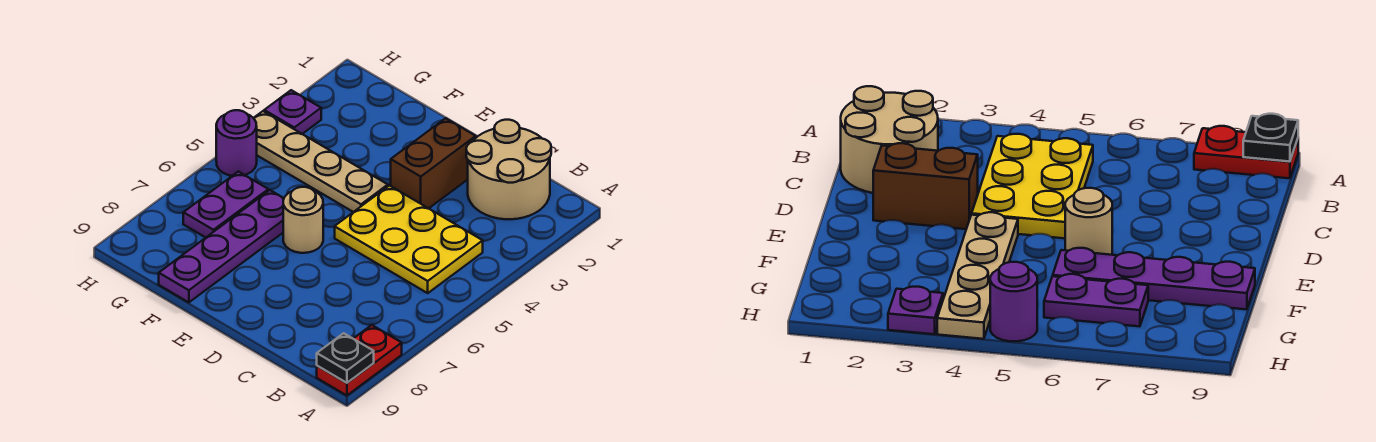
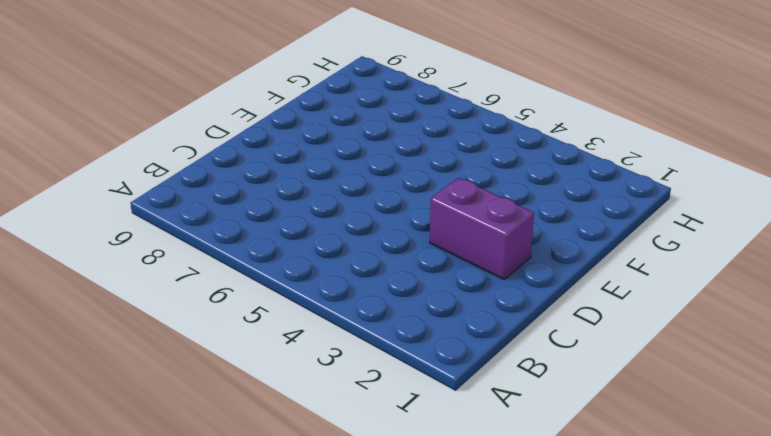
purple brick D2:D3 level 1 -> brown brick D2:D3 level 1
none -> red plate A8:A9 level 1
none -> tan round brick B1:C2 level 1

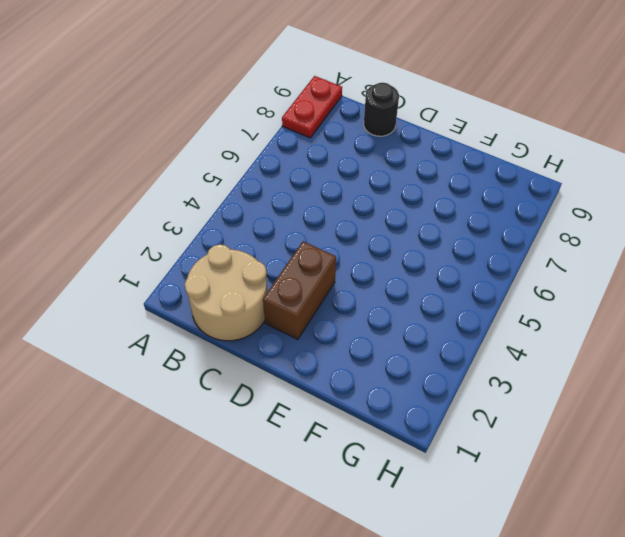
black round brick C9 level 1 -> none
none -> yellow plate B4:D5 level 1
none -> tan plate E4:H4 level 1

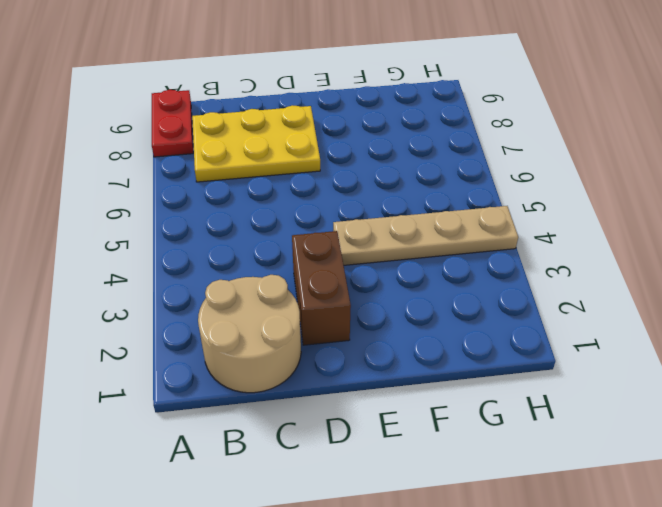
yellow plate B7:D8 level 1 -> yellow plate B4:D5 level 1
none -> tan round brick E6 level 1
none -> purple plate F6:F9 level 1

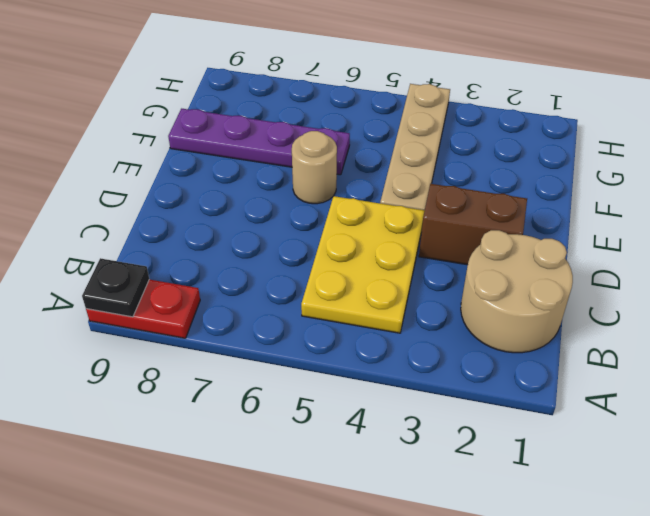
none -> purple plate G6:G7 level 1
none -> purple plate H3 level 1

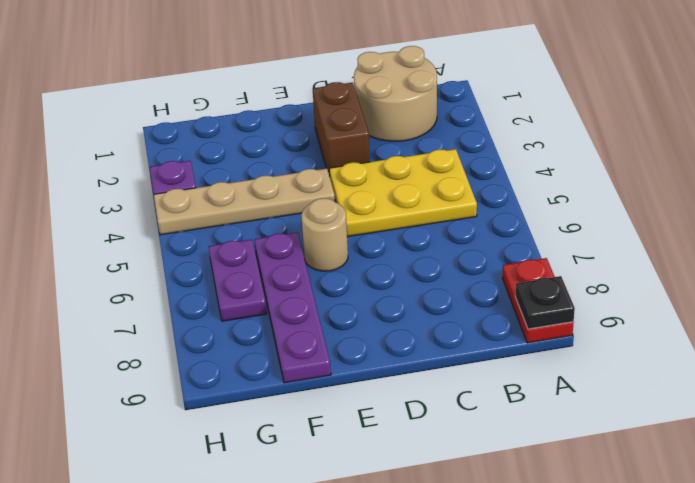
none -> purple round brick H5 level 1

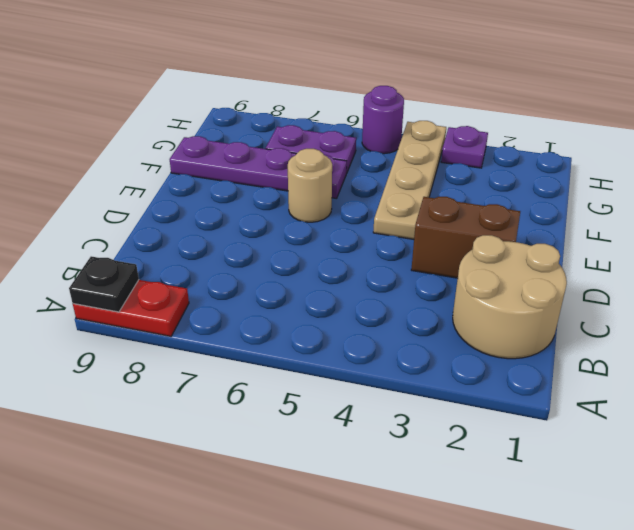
none -> yellow plate B4:D5 level 1

